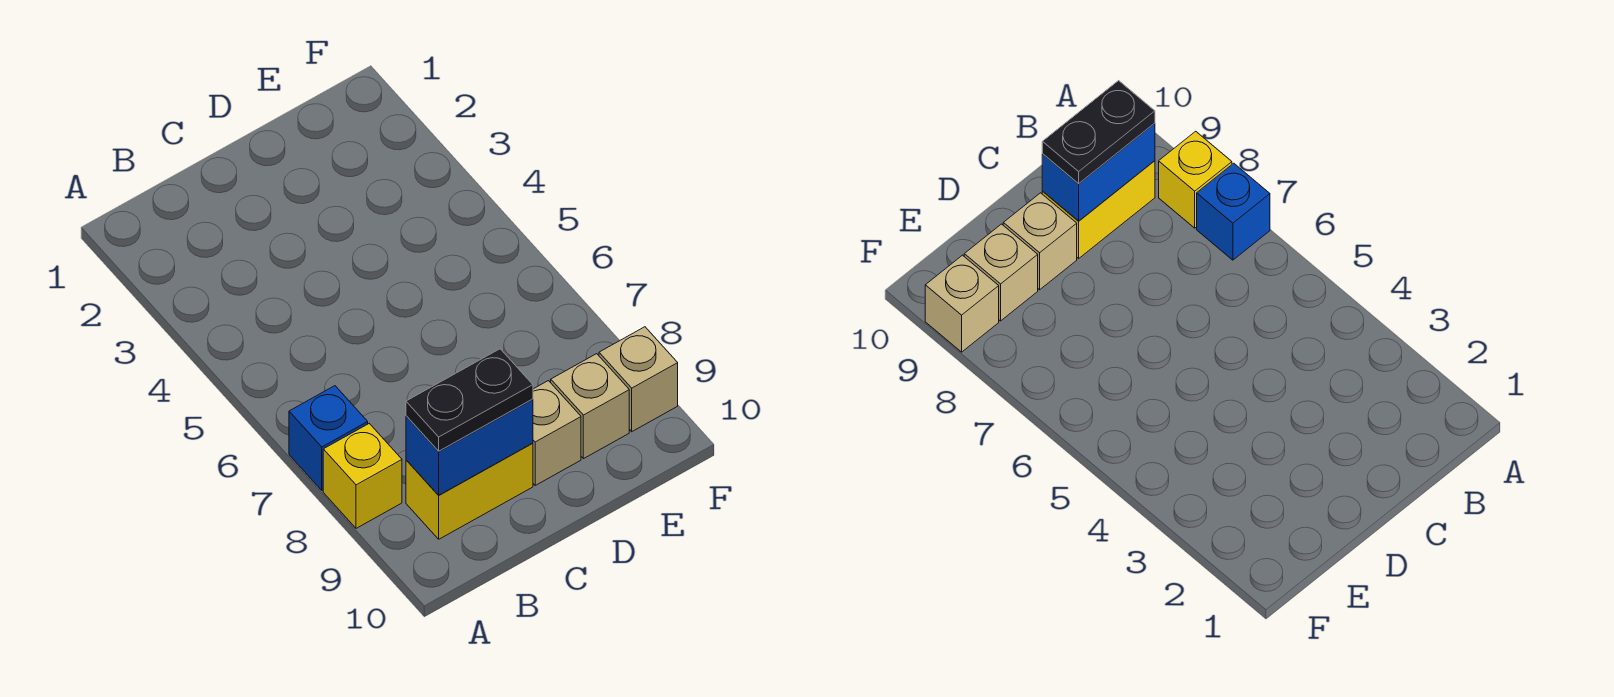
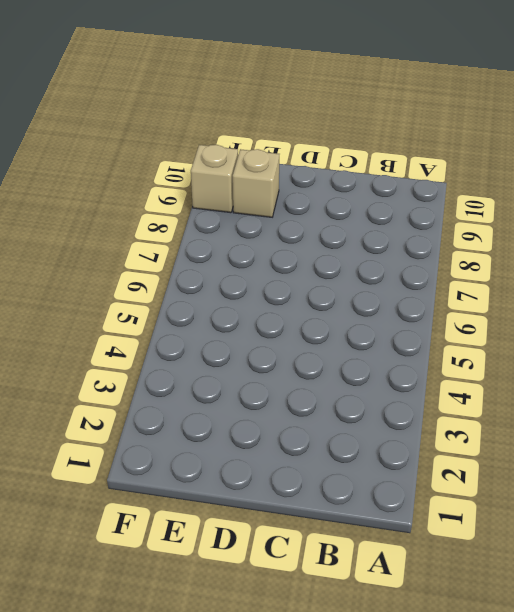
none -> blue brick A7 level 1
none -> yellow brick A8 level 1

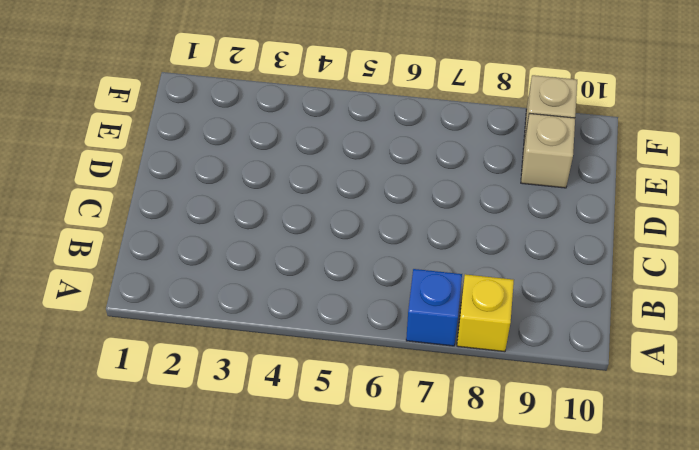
none -> yellow brick B9:C9 level 1
none -> tan brick D9 level 1

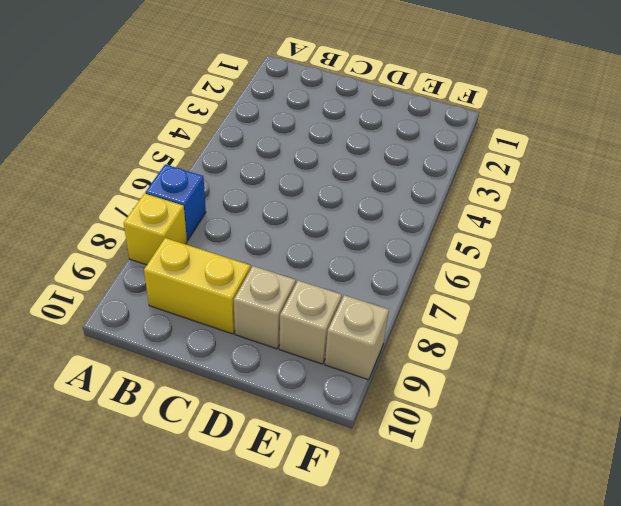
none -> blue brick B9:C9 level 2
none -> black plate B9:C9 level 3

